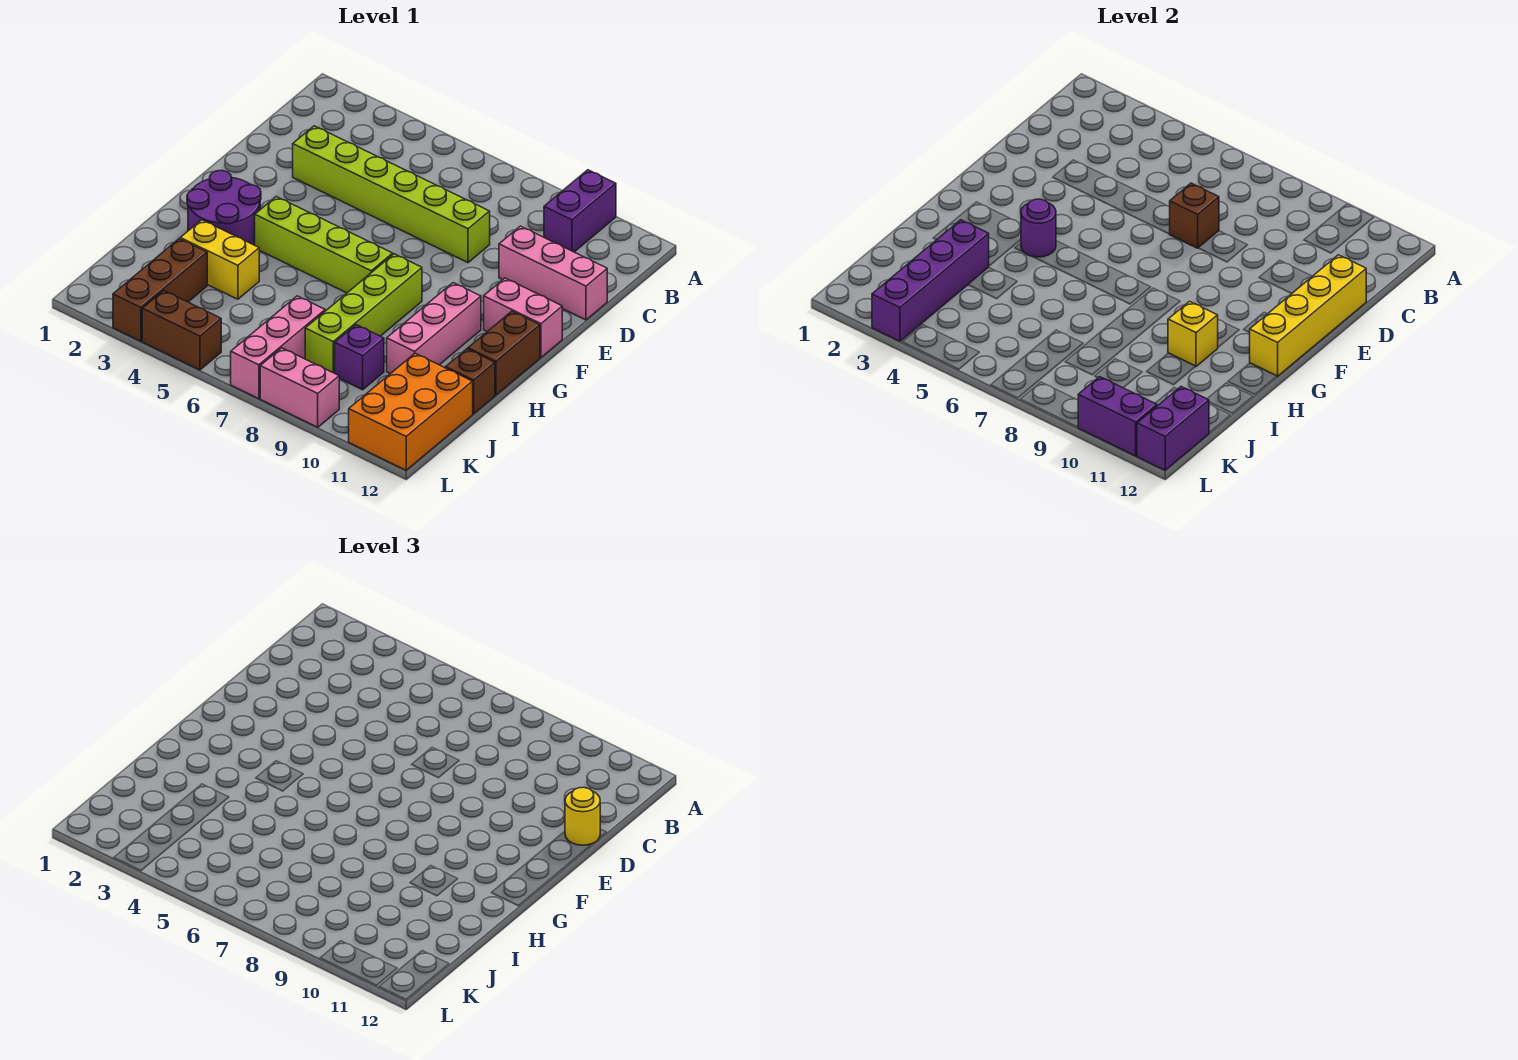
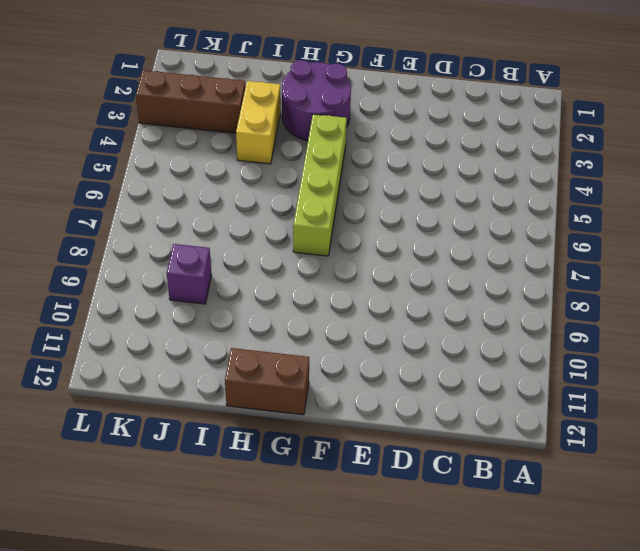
none -> purple brick A10:B10 level 1
none -> lime brick D3:D8 level 1
none -> pink brick D10:D12 level 1

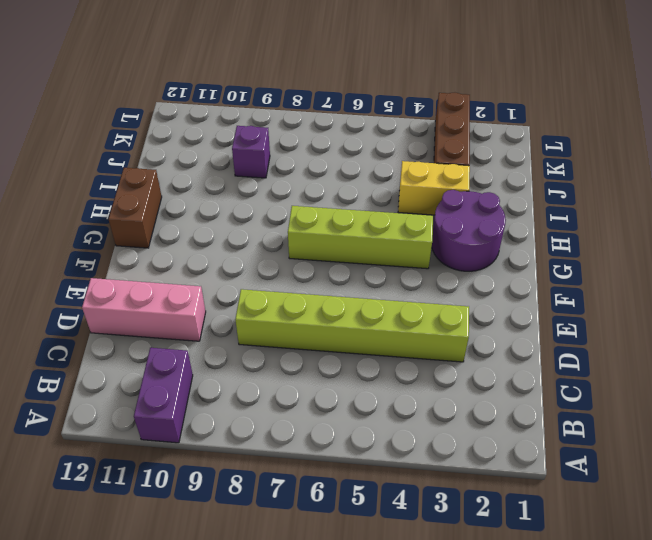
none -> pink brick F11:F12 level 1
none -> lime brick G8:J8 level 1
none -> pink brick G10:I10 level 1

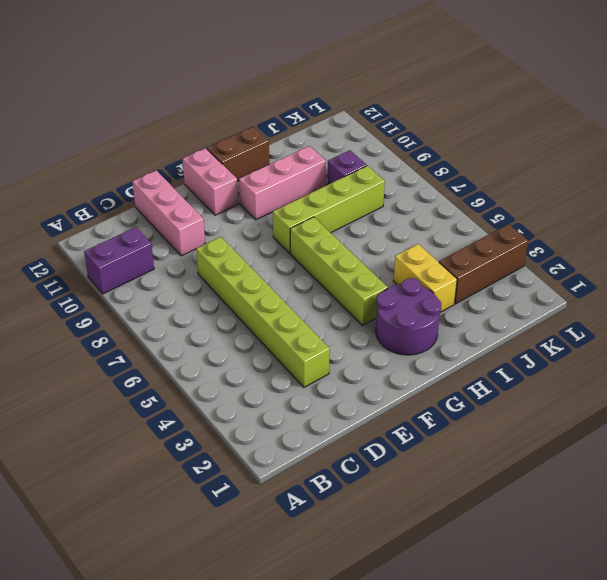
none -> brown brick I12 level 1
none -> pink brick J7:L7 level 1
none -> orange brick J11:L12 level 1

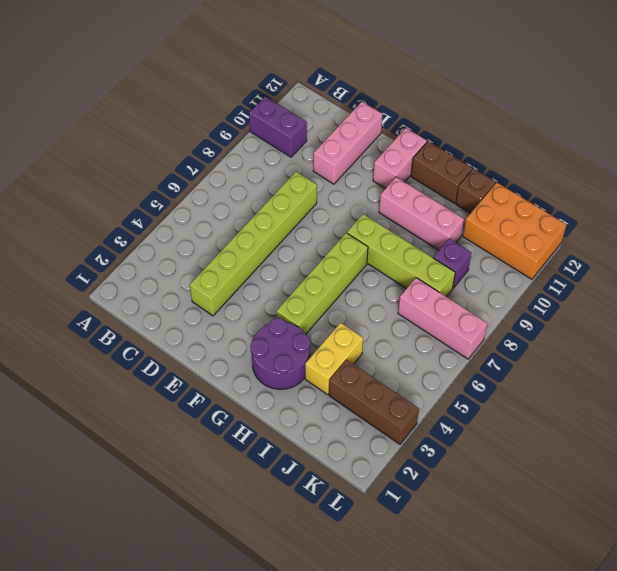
none -> brown brick L4:L5 level 1
none -> pink brick L8:L9 level 1
none -> brown brick D7 level 2

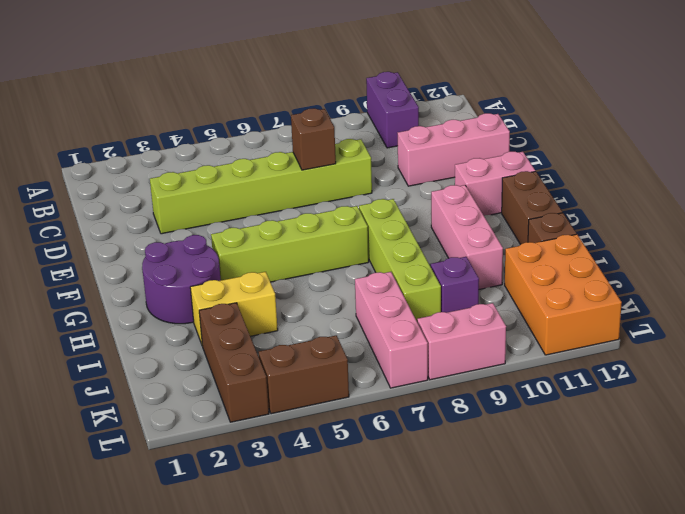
none -> yellow brick D12:G12 level 2
none -> purple round brick G4 level 2
none -> yellow brick H10 level 2

